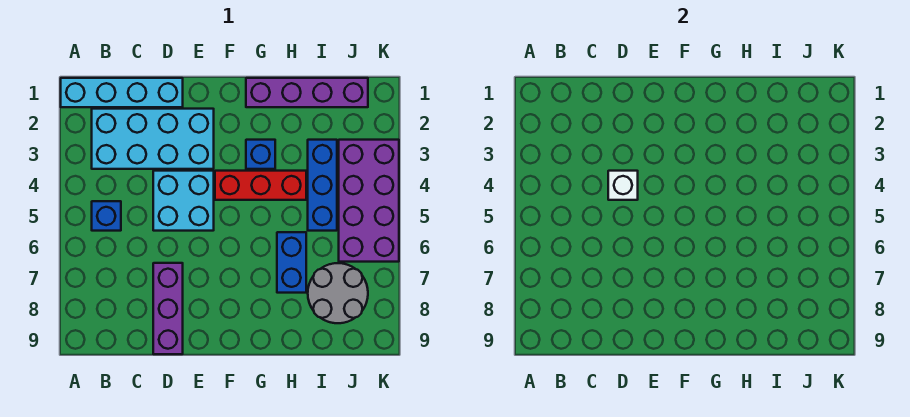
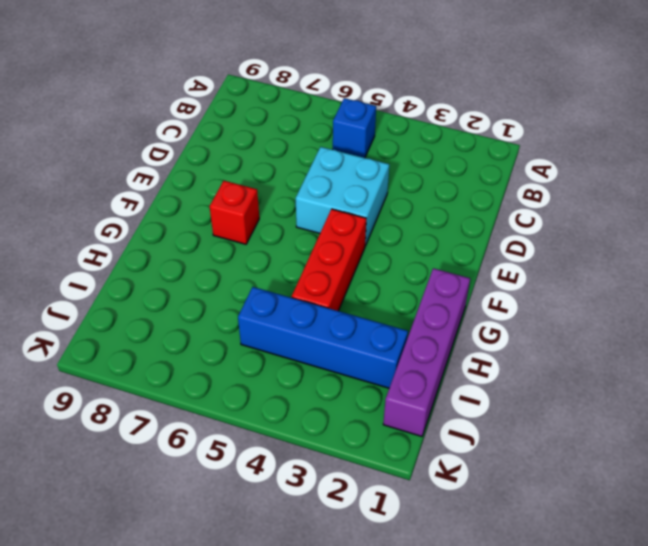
red brick F7 level 1 -> none
blue brick I2:I5 level 1 -> blue brick I3:I5 level 1
none -> cyan brick A1:D1 level 1
none -> cyan brick B2:E3 level 1
none -> purple brick D7:D9 level 1

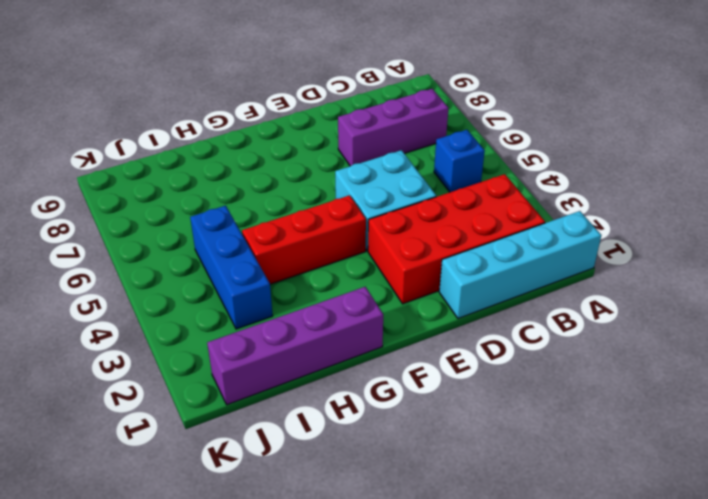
red brick B2:E3 level 1 -> cyan brick B2:E3 level 1
purple brick B7:D7 level 1 -> purple brick D7:D9 level 1
none -> blue brick G3 level 1
none -> blue brick H6:H7 level 1
none -> grey round brick I7:J8 level 1

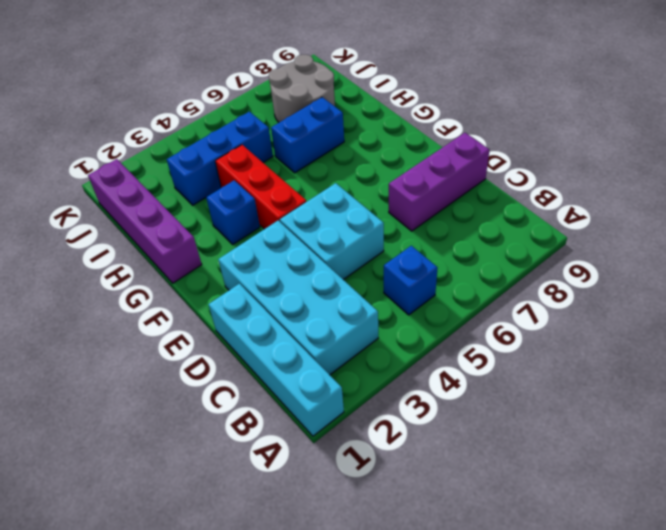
none -> purple brick J3:K6 level 1
none -> white brick D4 level 2

